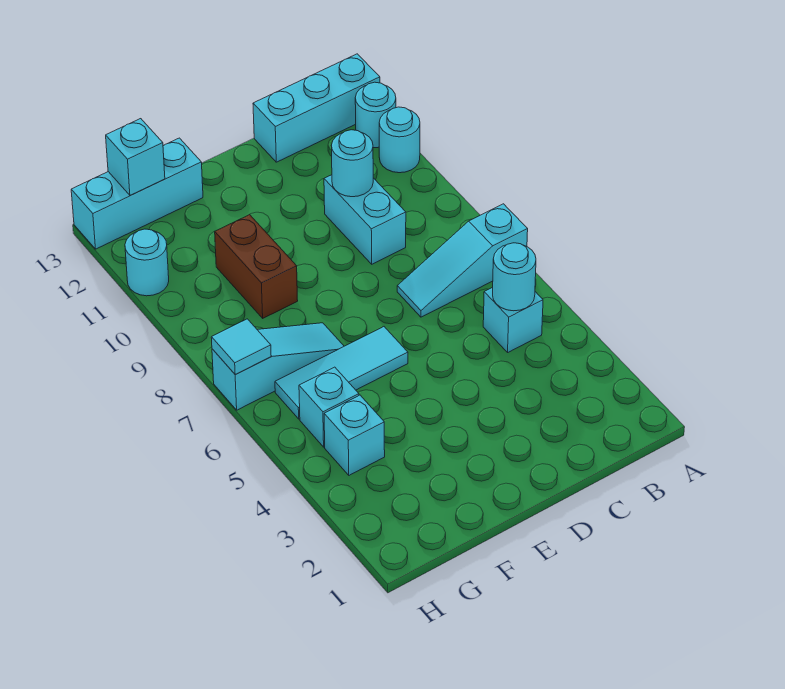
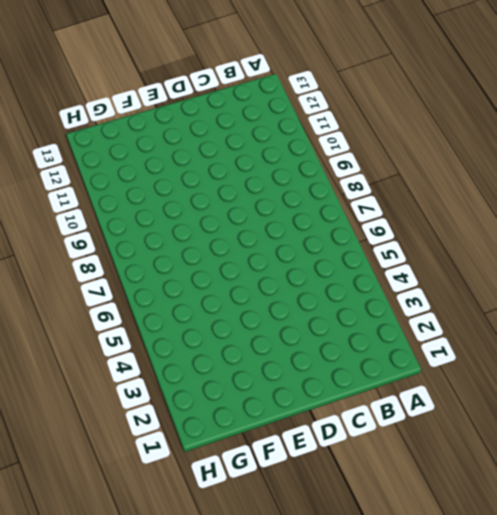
none -> cyan slope A7:C7 level 1 top A
none -> cyan round brick A11 level 1
none -> cyan round brick A12 level 1

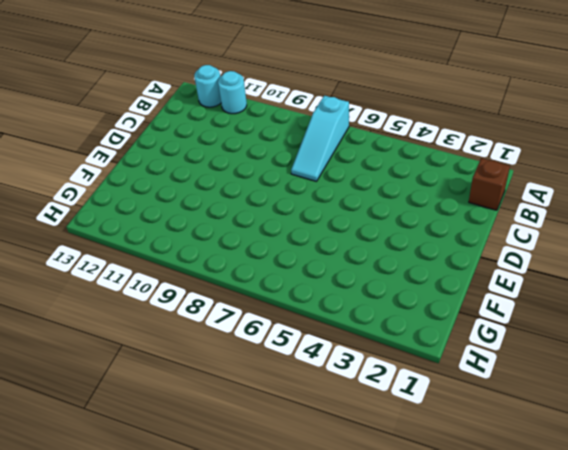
brown brick B1 level 1 -> none
none -> cyan brick A13:C13 level 1
none -> cyan brick B5 level 1
none -> cyan brick C9:C10 level 1

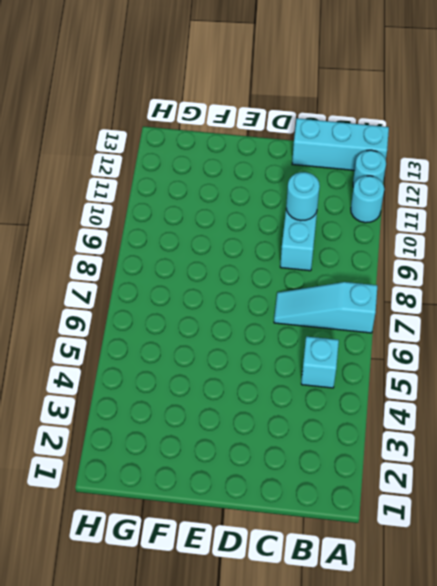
none -> cyan tile E6:G6 level 1
none -> cyan slope F7:H7 level 1 top H
none -> brown brick F9:F10 level 1

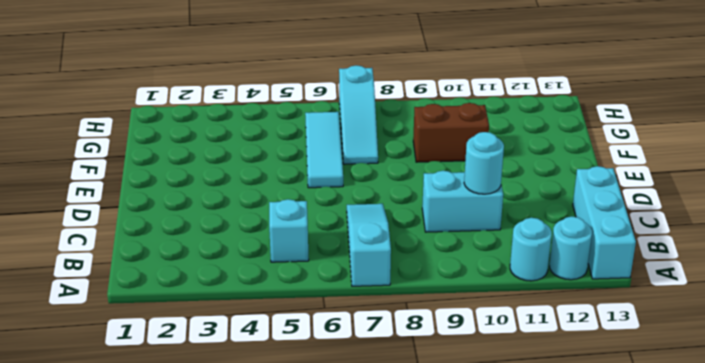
none -> cyan brick F13:H13 level 1
none -> cyan brick G4 level 1
none -> cyan brick G5 level 1

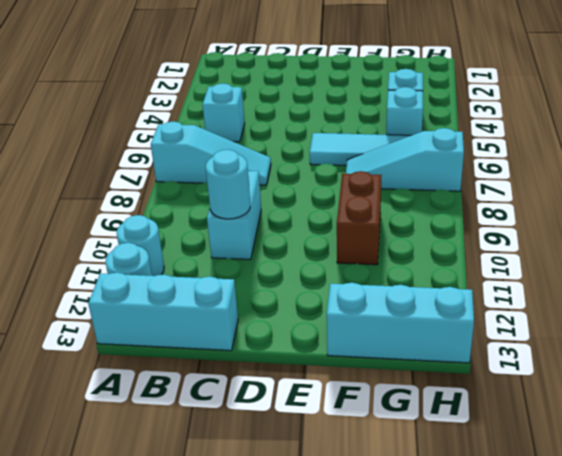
none -> cyan round brick H11 level 1
none -> cyan round brick B5 level 2
none -> cyan brick G13 level 2

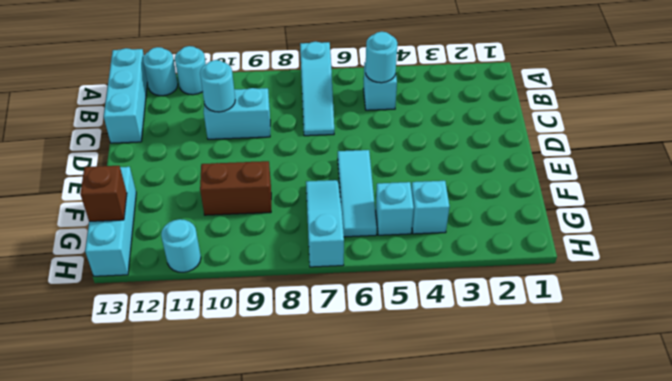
brown brick G13 level 2 -> cyan brick G13 level 2
none -> cyan tile H7 level 2

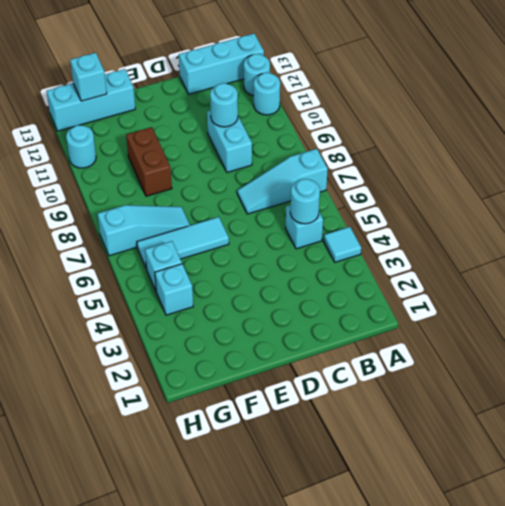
cyan tile A4 level 1 -> cyan tile H7 level 2

